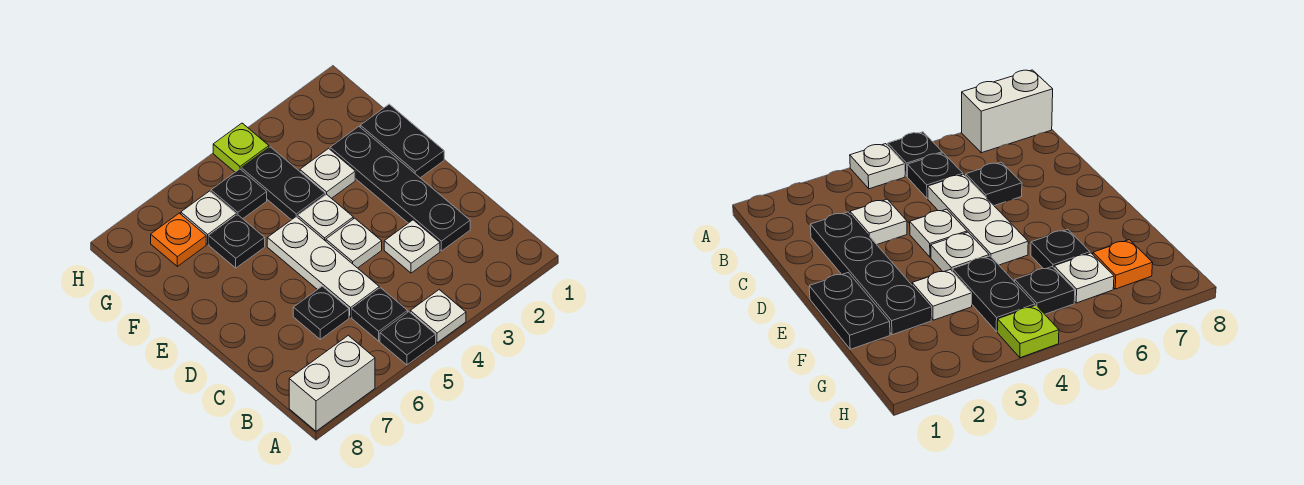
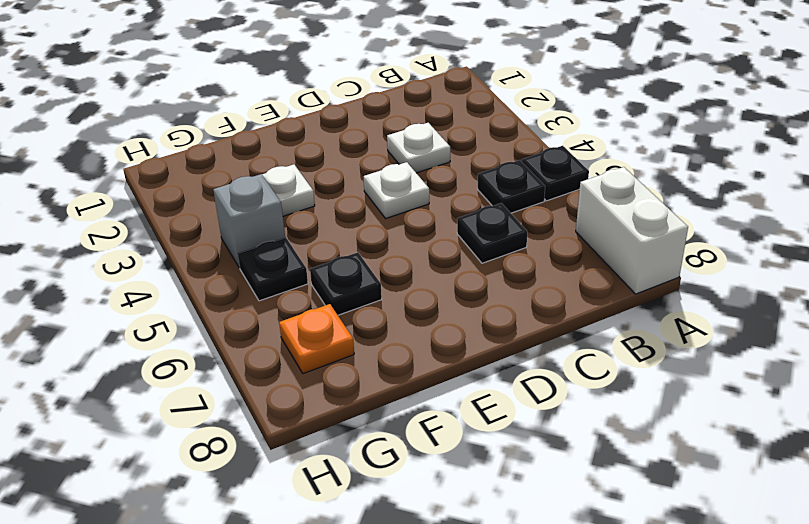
grey brick G4 level 1 -> black plate F4:G4 level 1
none -> white plate A4 level 1
none -> black plate C2:F2 level 1
none -> white plate C5:E5 level 1

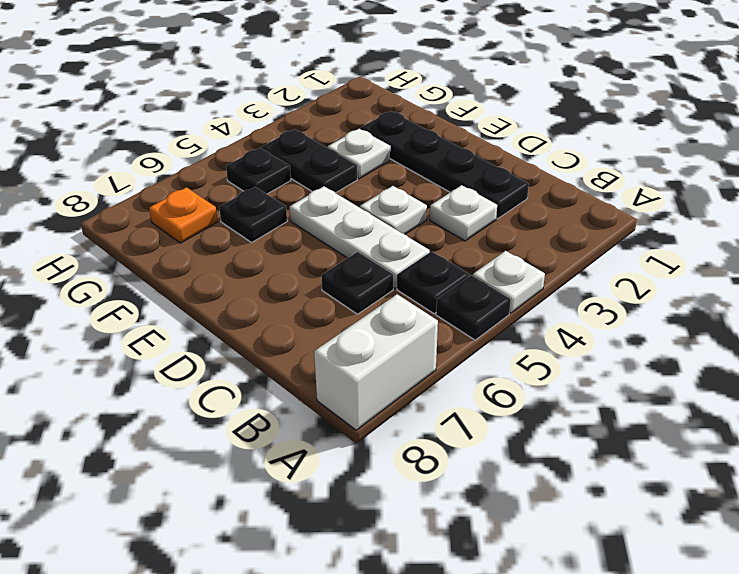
none -> black plate E1:F1 level 1
none -> white plate E4 level 1
none -> white plate G6 level 1

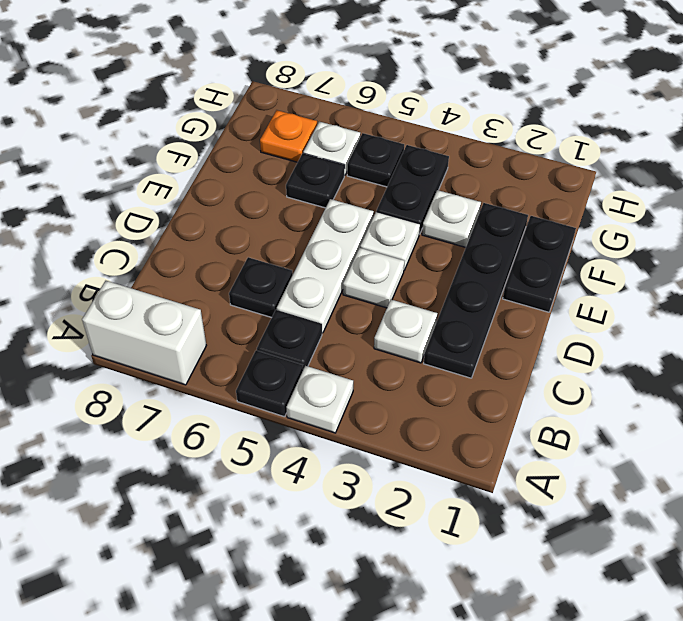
none -> lime plate H4 level 1

